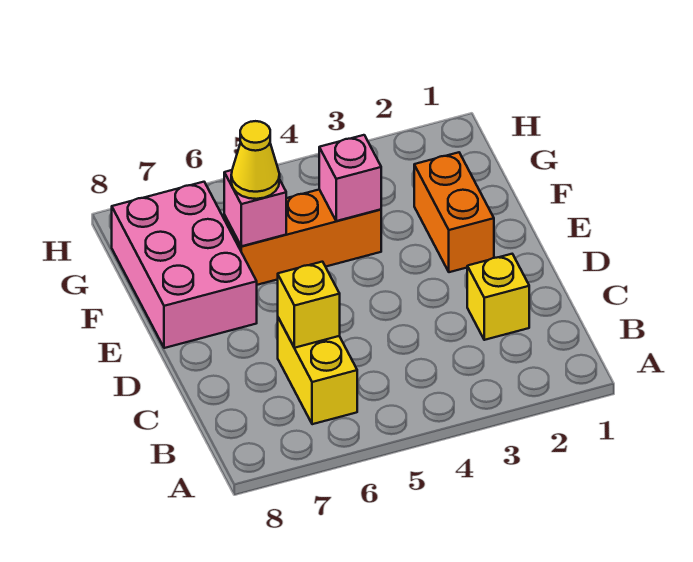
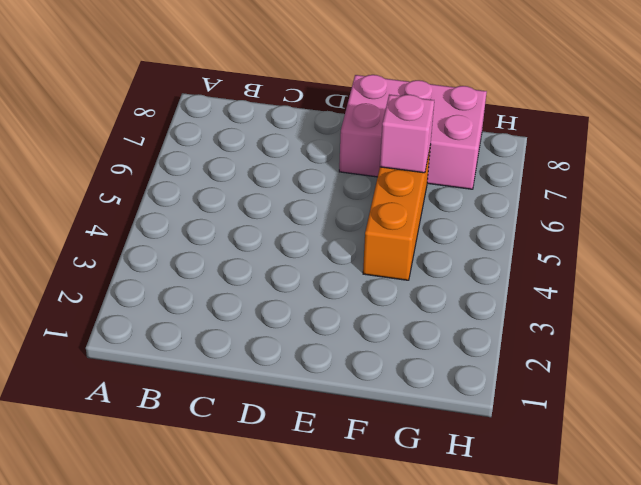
none -> yellow brick B6:C6 level 1
none -> yellow brick C2 level 1

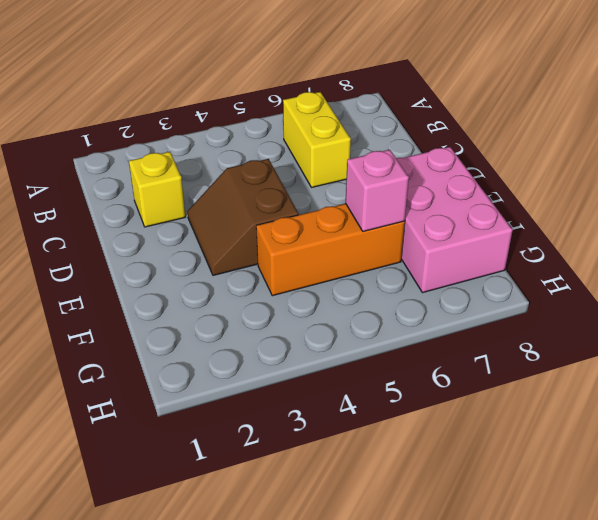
brown slope D3:E4 level 1 top 4 -> none
none -> orange brick E2:F2 level 1
none -> yellow brick C6 level 2

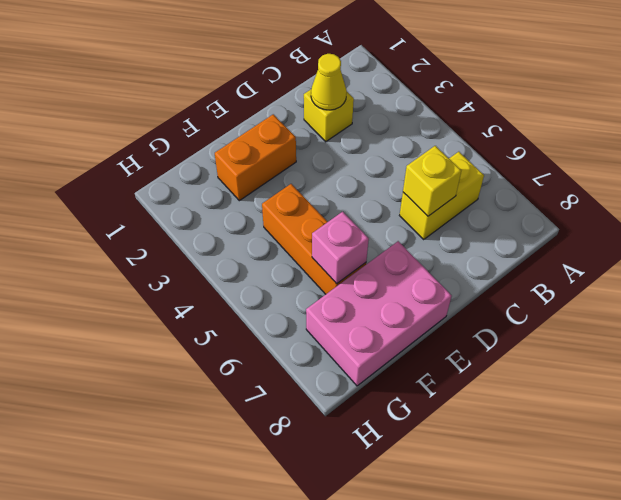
yellow cone C2 level 2 -> yellow cone F6 level 3
none -> pink brick F4 level 2

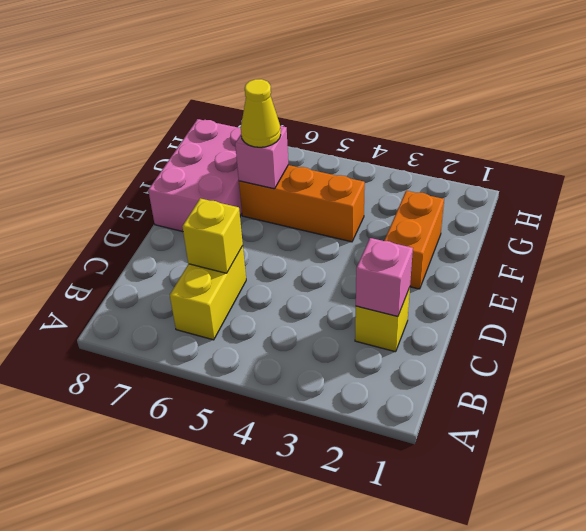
pink brick C2 level 2 -> pink brick F4 level 2

